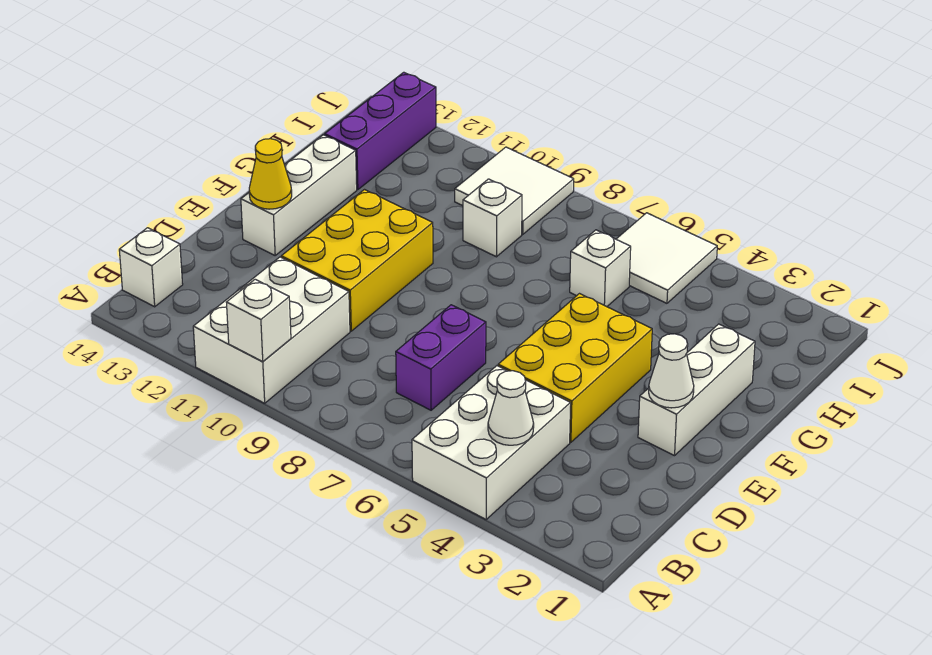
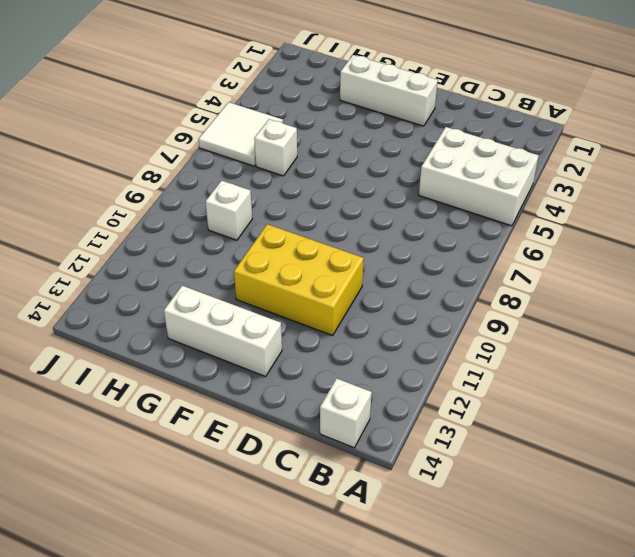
none -> white brick A10:C11 level 1
none -> purple brick C7:D7 level 1
none -> yellow brick D4:F5 level 1

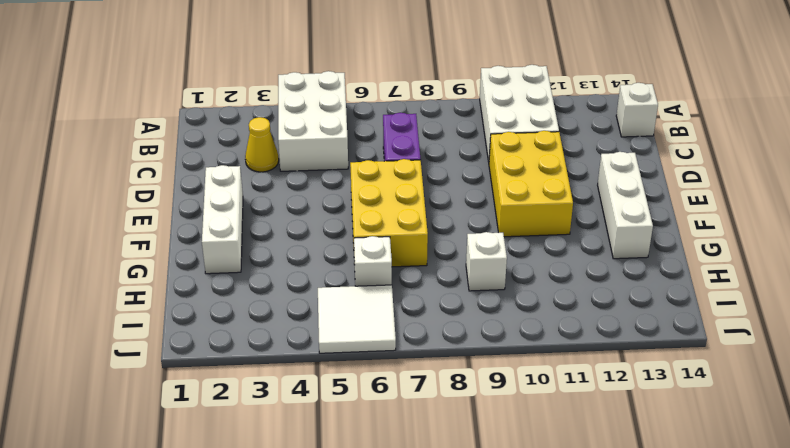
yellow cone C3 level 1 -> yellow cone E13 level 2
yellow brick E6:G7 level 1 -> yellow brick D4:F5 level 1
none -> purple brick H13:J13 level 1
none -> white tile I9:J10 level 1
none -> white brick A10 level 2

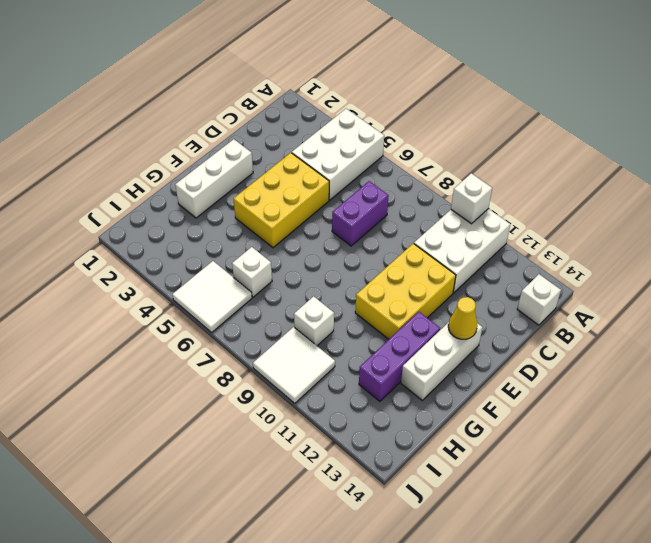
purple brick F12:H12 level 1 -> purple brick H13:J13 level 1
none -> white cone B4 level 2
none -> white cone E2 level 2

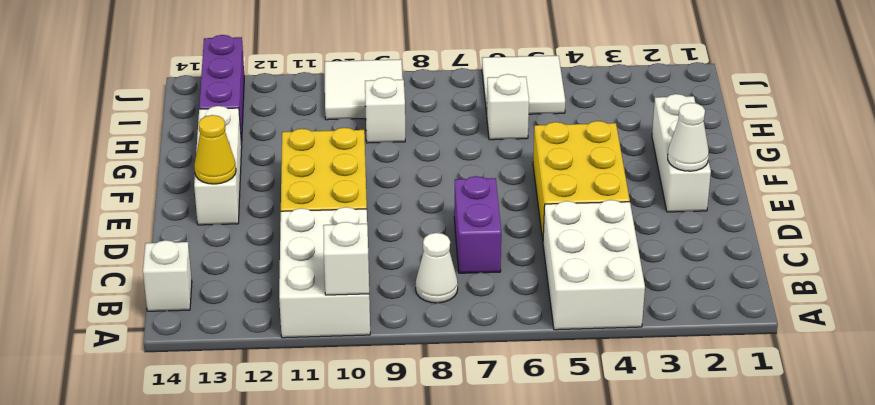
white cone B8 level 1 -> white cone B4 level 2

